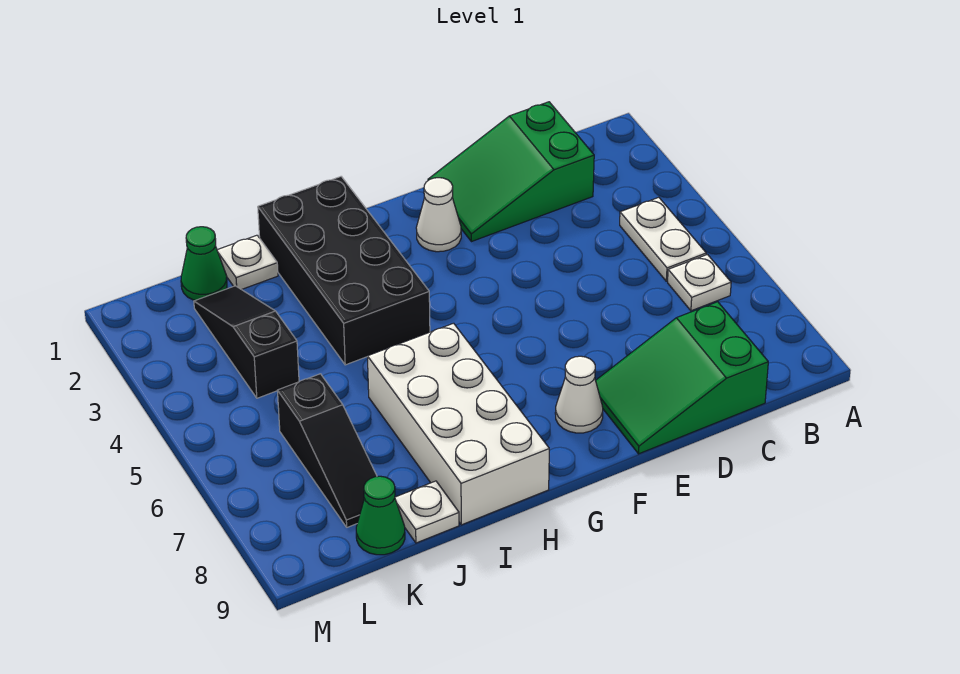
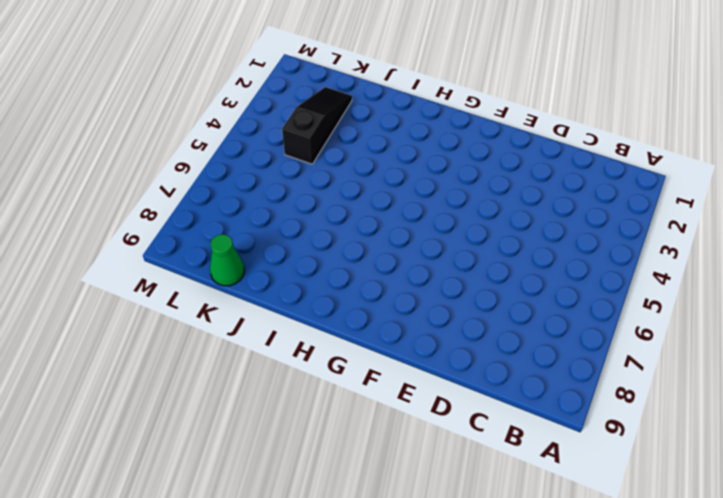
none -> white plate B4:B5 level 1
none -> white plate B6 level 1
none -> green slope C1:E2 level 1 top C

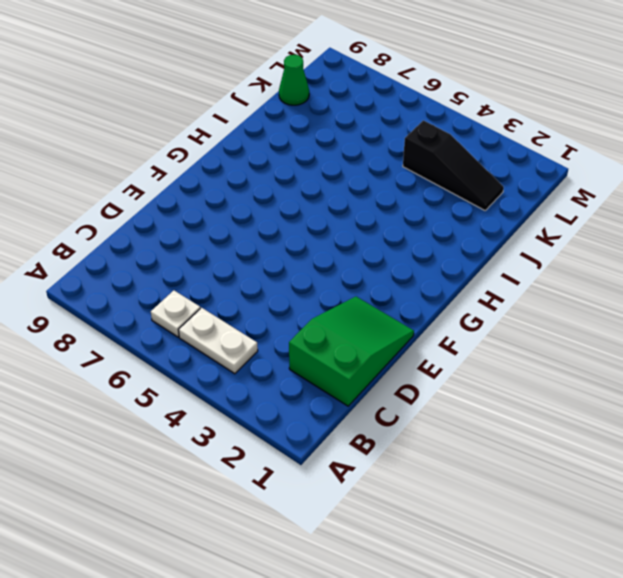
none -> green slope C8:E9 level 1 top C
none -> white cone F2 level 1
none -> white cone F8 level 1

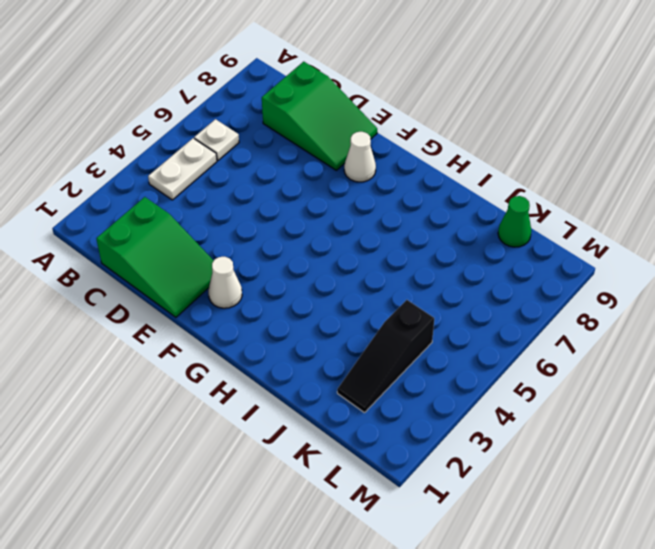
none -> black brick H1:I4 level 1
none -> white brick H6:I9 level 1
none -> white plate J1 level 1

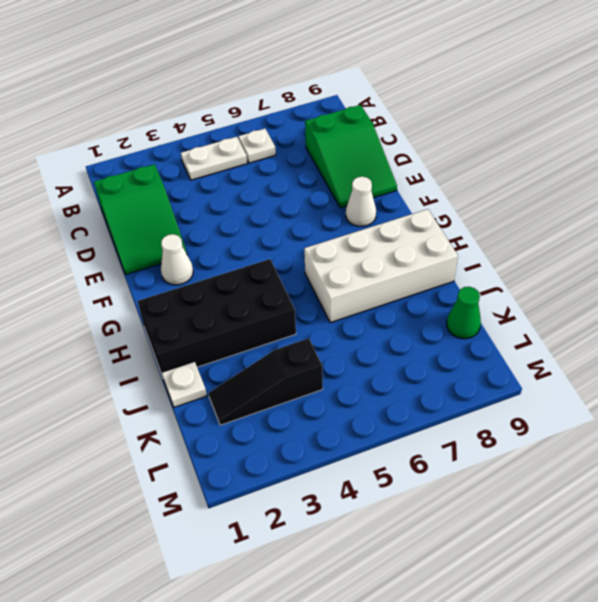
none -> white plate J9 level 1
none -> green cone K1 level 1
none -> black slope K6:K8 level 1 top 6

